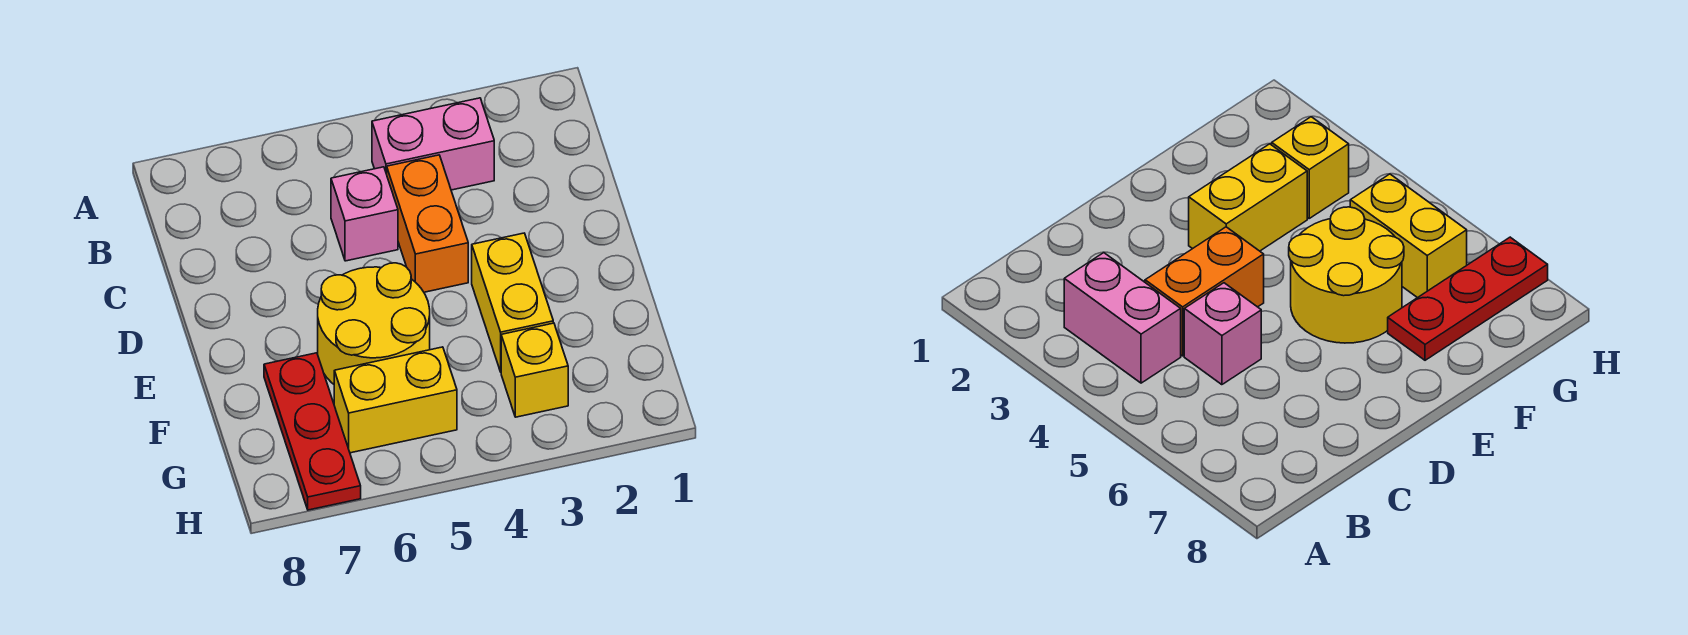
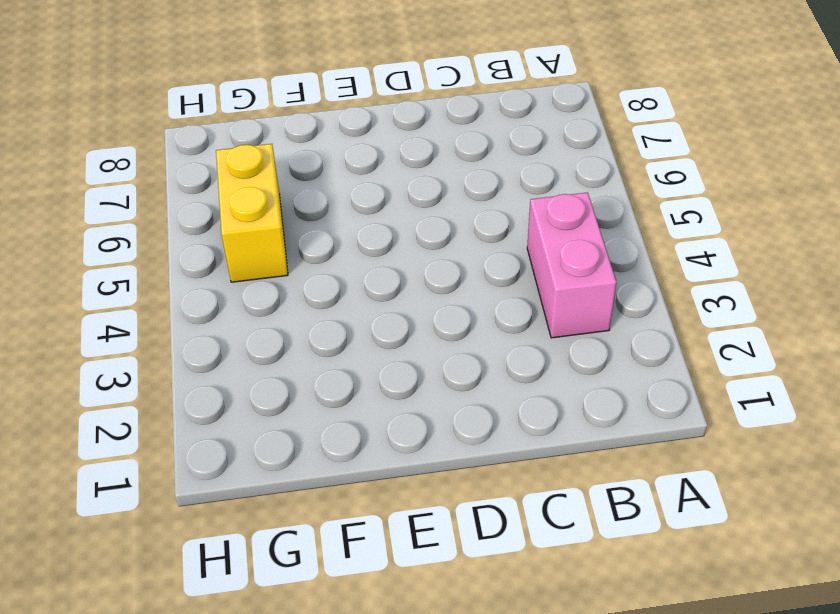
none -> orange brick C4:D4 level 1
none -> pink brick C5 level 1

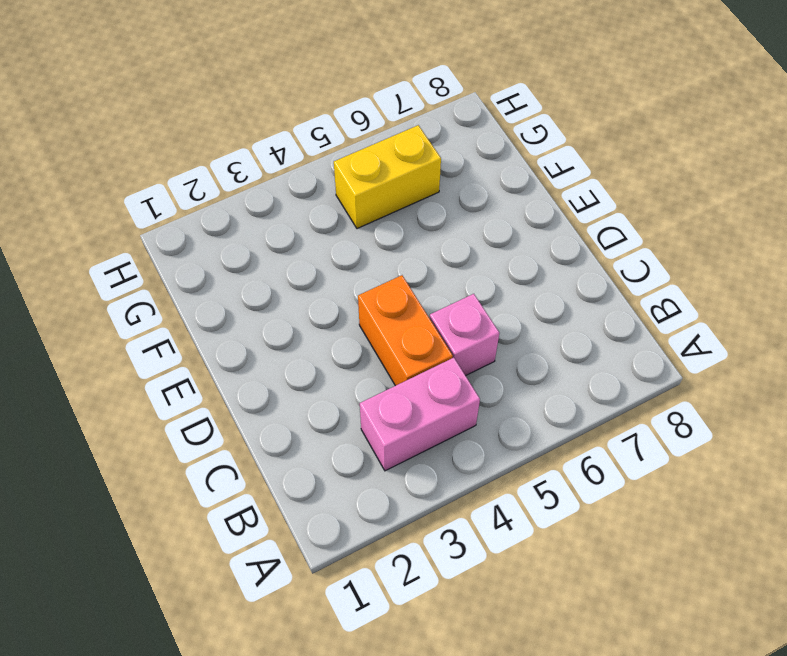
none -> yellow brick E3:F3 level 1
none -> yellow round brick E5:F6 level 1

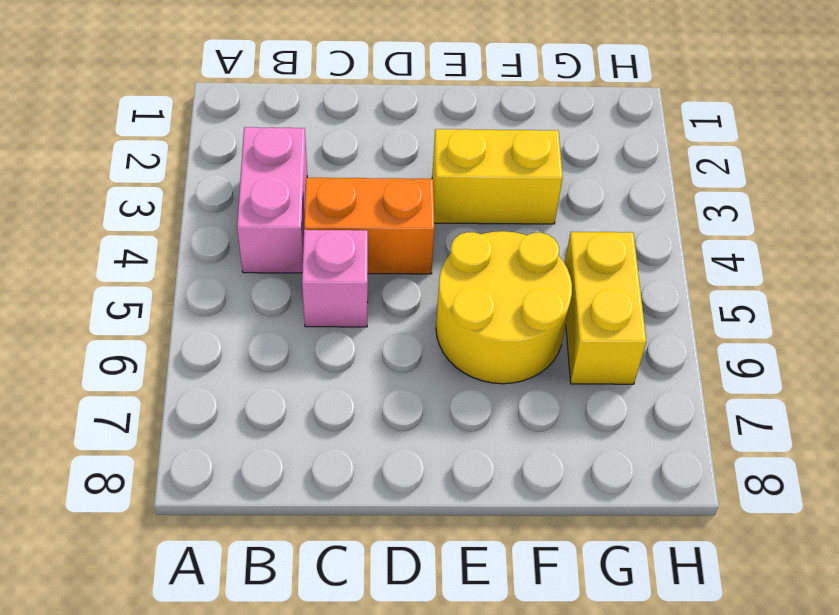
none -> red plate F7:H7 level 1
none -> yellow brick G3 level 1

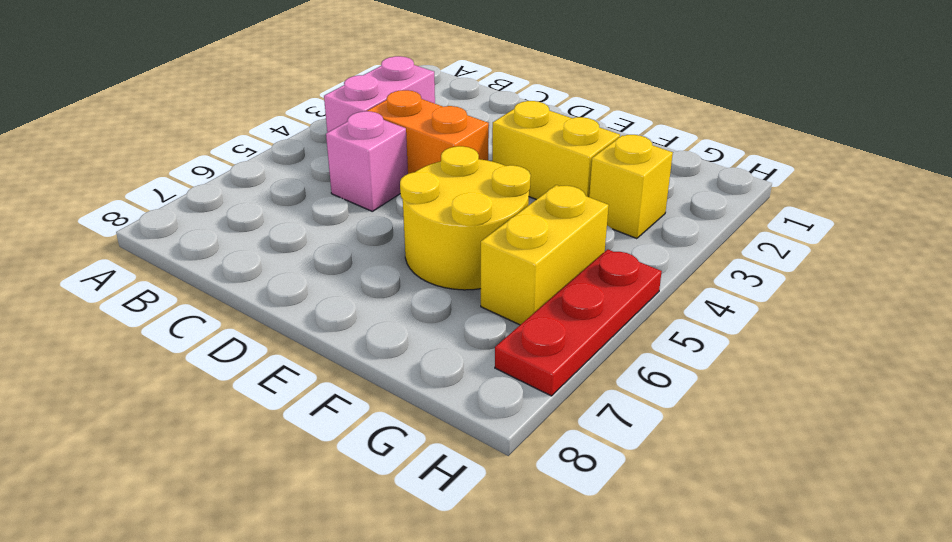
red plate H5:H7 level 1 -> red plate F7:H7 level 1

